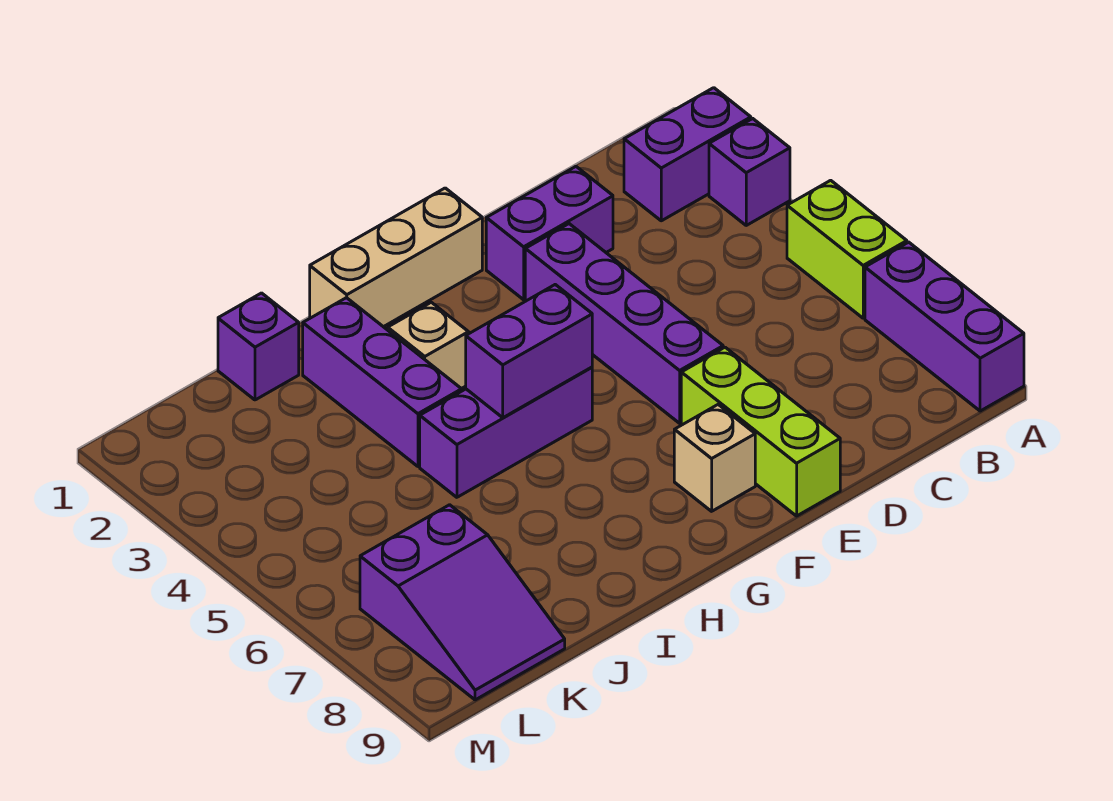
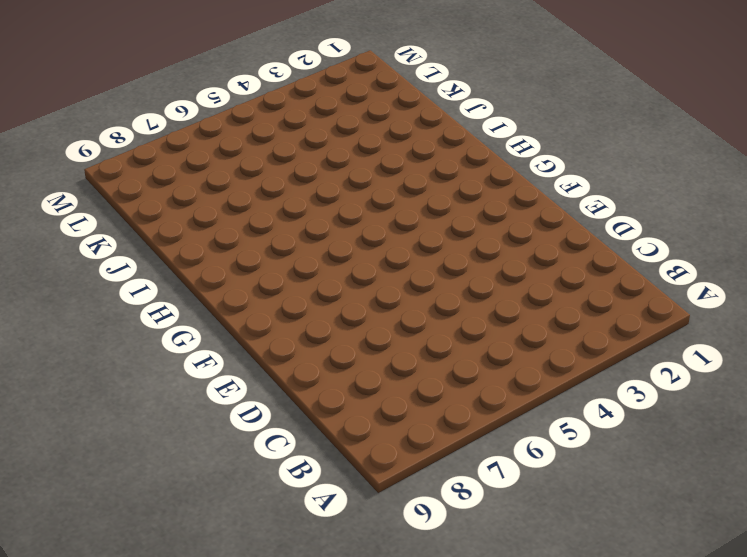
none -> purple brick A2:B2 level 1
none -> purple brick A3 level 1
none -> lime brick A5:A6 level 1

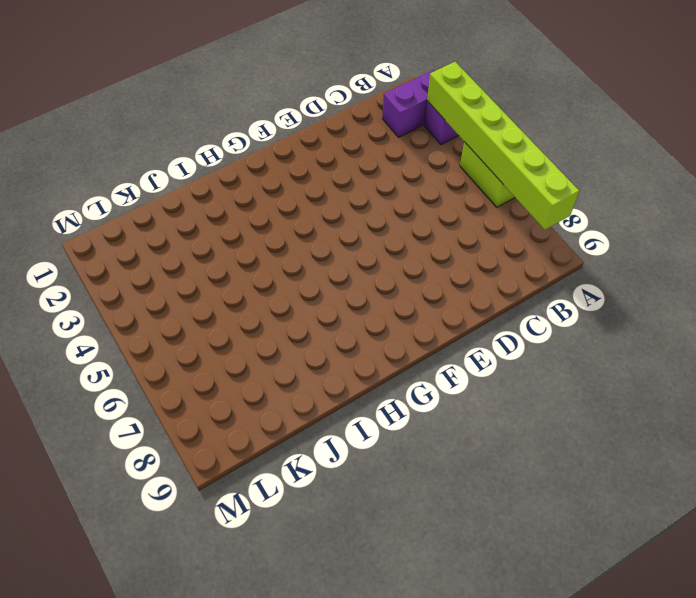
lime brick A3:A8 level 2 -> none
none -> purple brick A7:A9 level 1
none -> purple brick D2:E2 level 1
none -> purple brick E3:E6 level 1

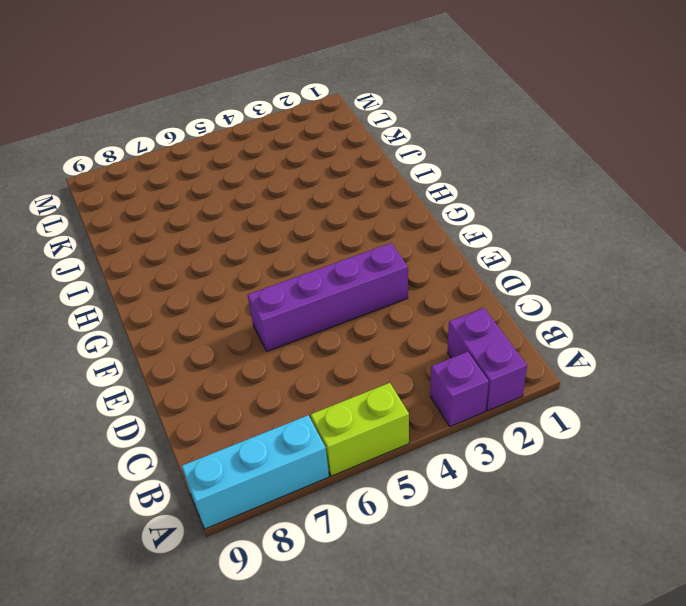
cyan brick A7:A9 level 1 -> purple brick A7:A9 level 1
none -> purple brick D2:E2 level 1
none -> lime brick E7:E9 level 1
none -> tan brick F1:H1 level 1

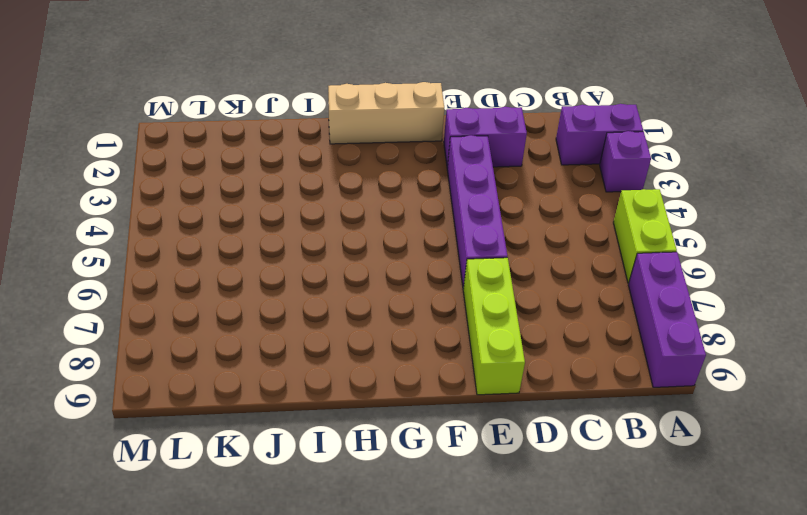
none -> tan brick F8 level 1
none -> purple brick G5:I5 level 1
none -> tan brick H3 level 1

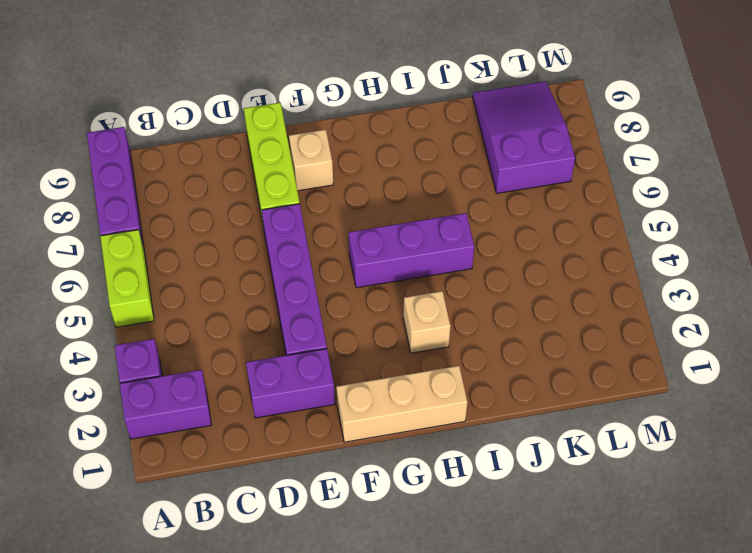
none -> purple brick I2:I4 level 1
none -> purple brick J1 level 1
none -> purple brick G5:H5 level 2

